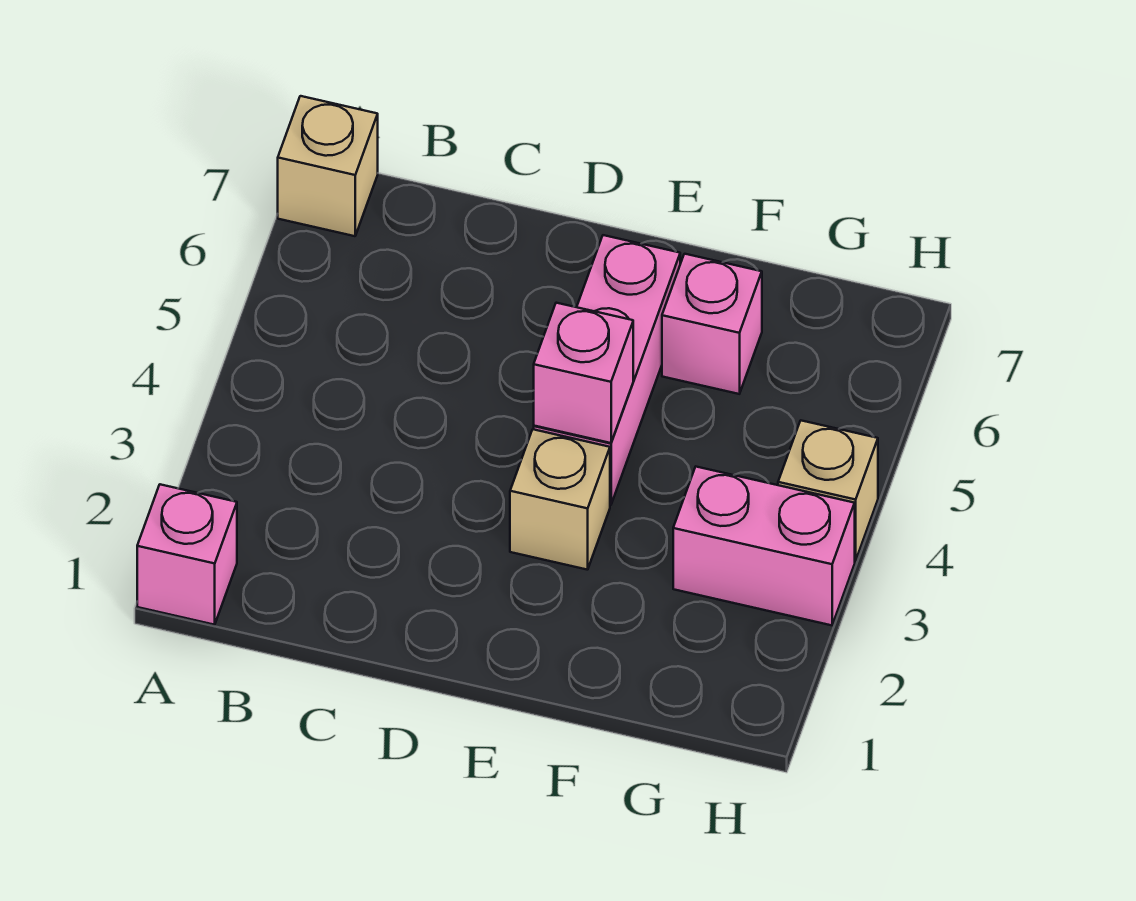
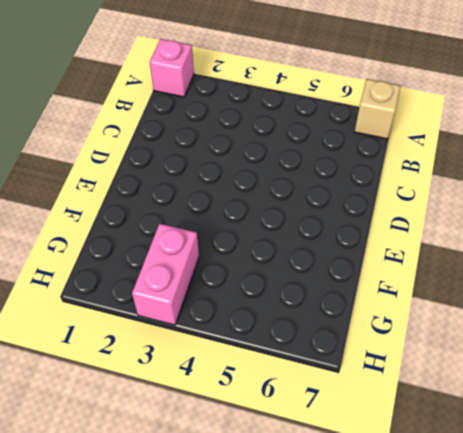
none -> tan brick E3 level 1
none -> pink brick E4:E6 level 1

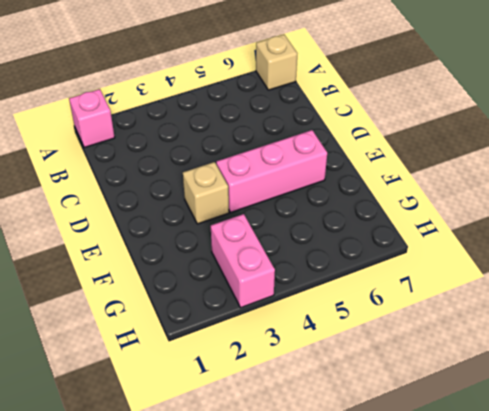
none -> pink brick F6 level 1
none -> tan brick H4 level 1

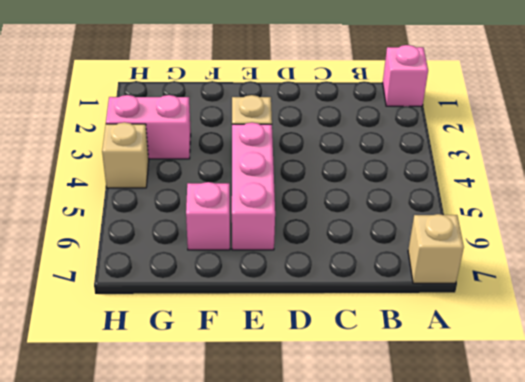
none -> pink brick E4 level 2

